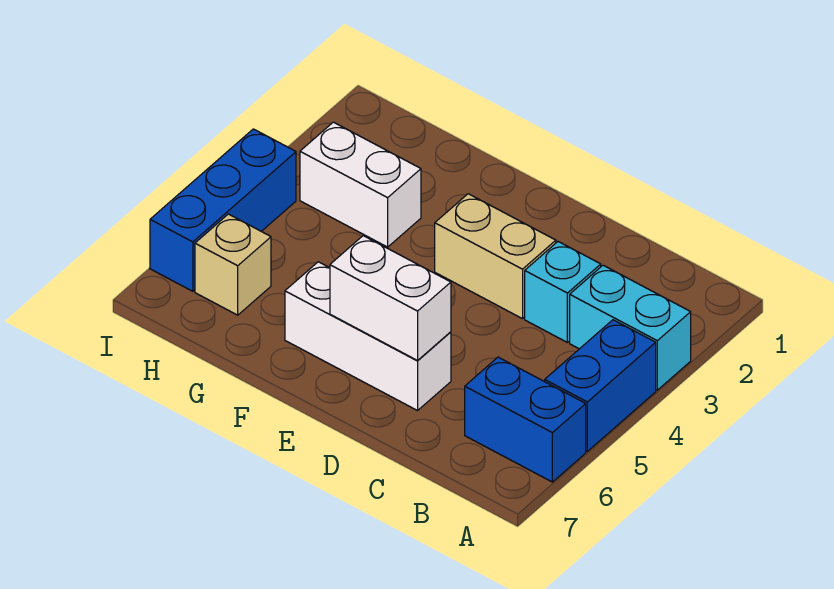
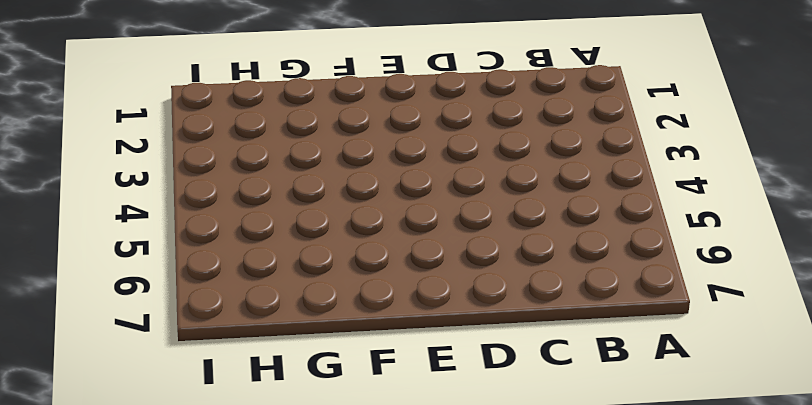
none -> cyan brick A3:B3 level 1
none -> blue brick A4:A5 level 1

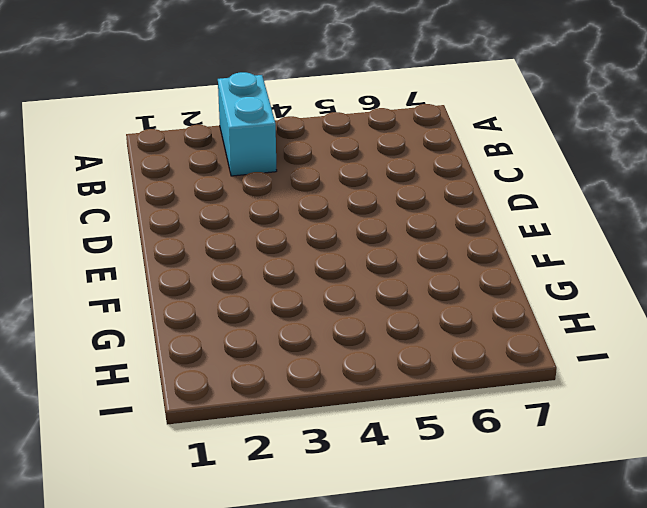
none -> blue brick A4:A5 level 1
none -> blue brick A6:B6 level 1

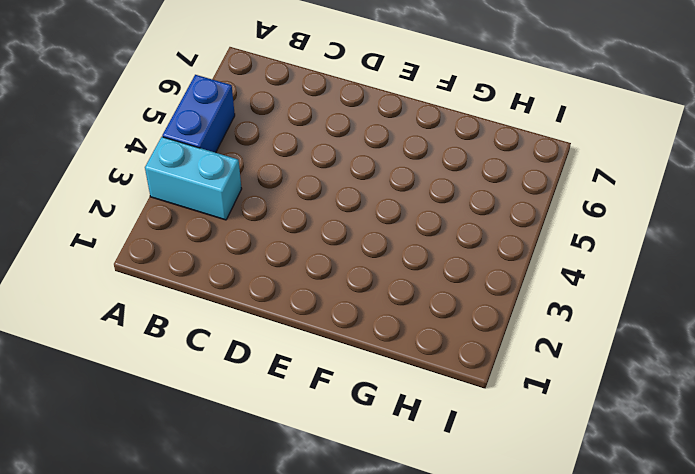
none -> blue brick A6:B6 level 1
none -> cyan brick C3 level 1

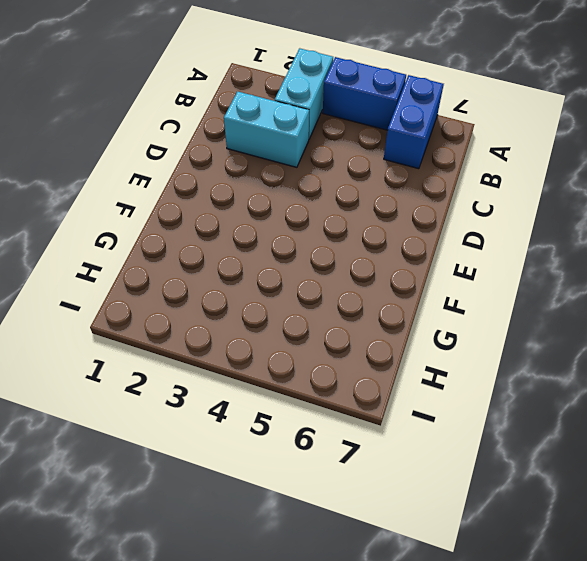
cyan brick C2:C3 level 1 -> cyan brick C3 level 1
none -> tan brick D3:E3 level 1
none -> white brick D6:F6 level 1

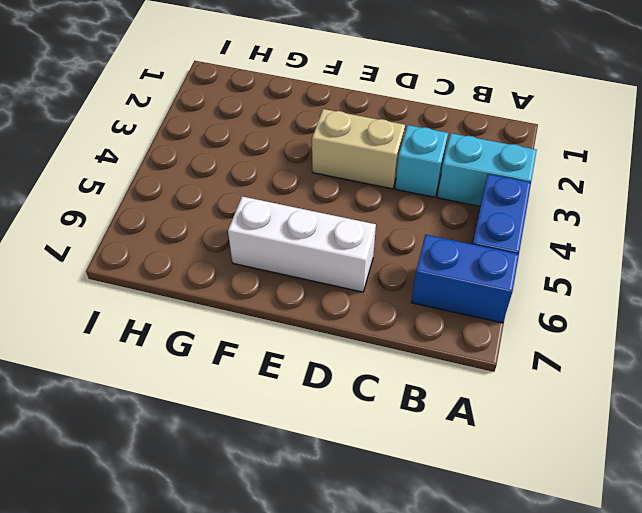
none -> white brick G3:H3 level 1
none -> tan brick H6 level 1

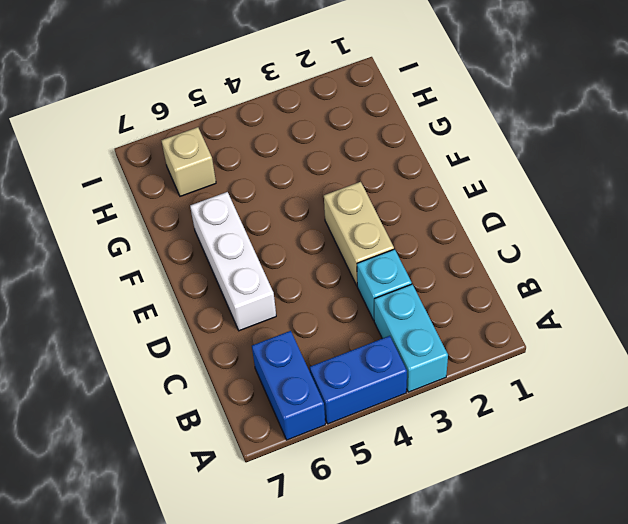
none -> white brick G3:H3 level 1
none -> blue brick I4:I6 level 1

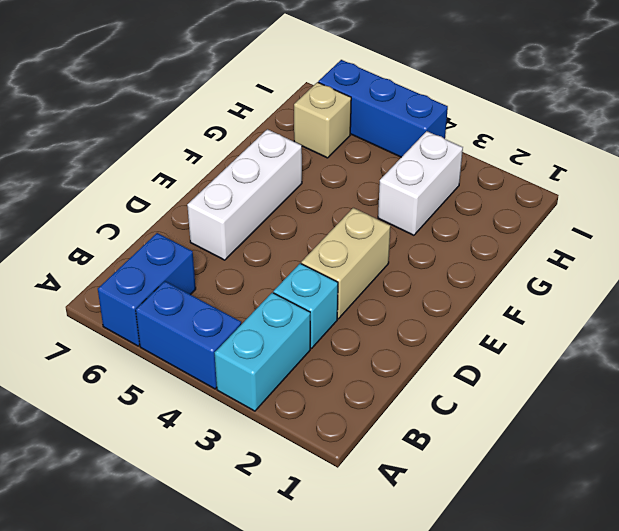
none -> white brick D6:E6 level 2

